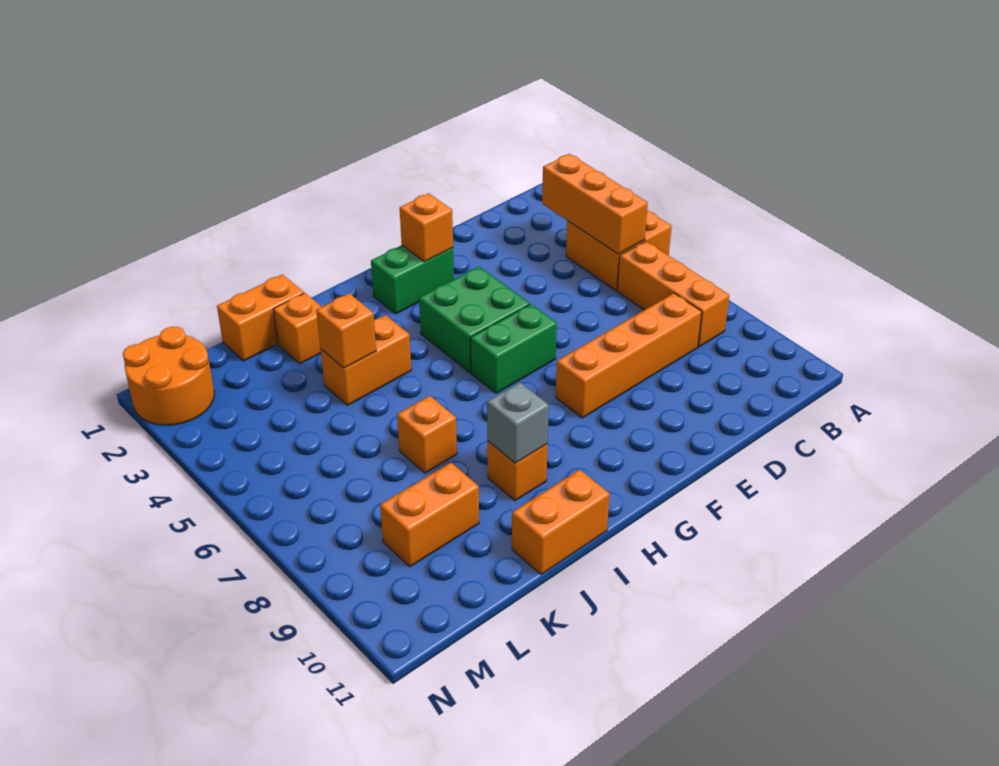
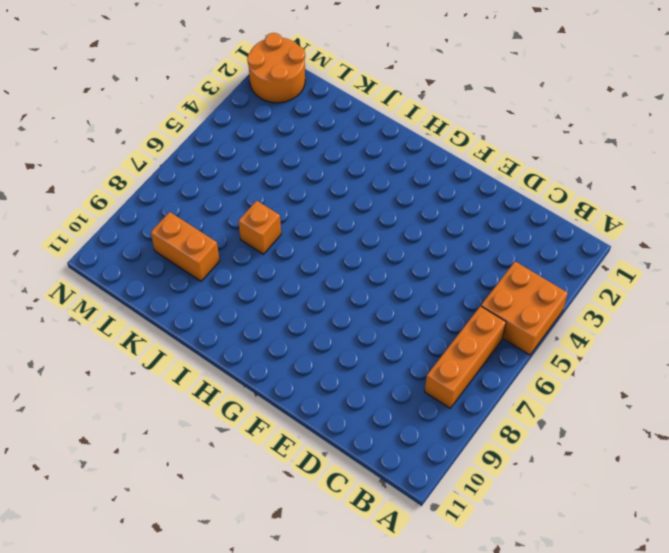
none -> orange brick C8:F8 level 1
none -> green brick F2:G2 level 1
none -> green brick F4:G5 level 1

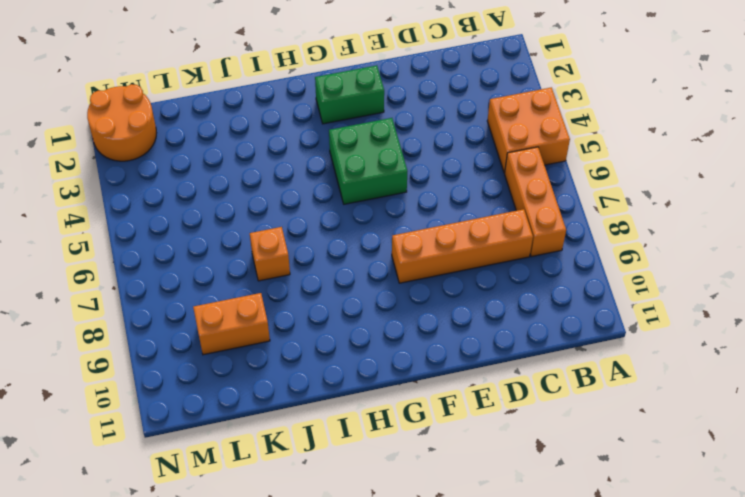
none -> green brick F6:G6 level 1
none -> orange brick I4:J4 level 1
none -> orange brick I9 level 1

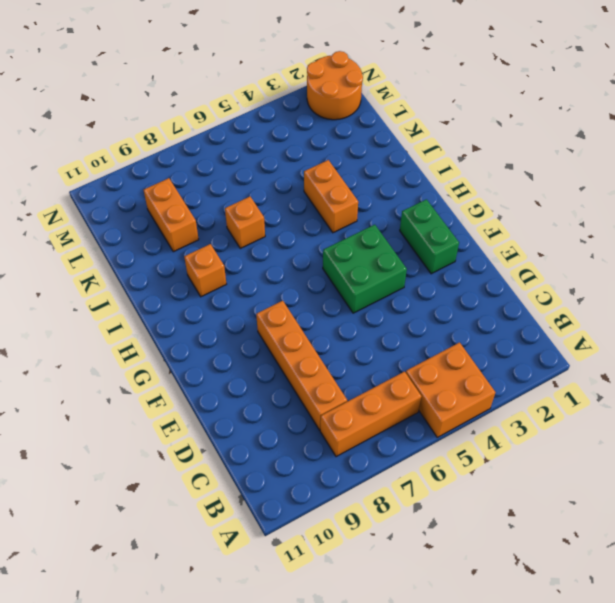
none -> green brick F6:G6 level 1
none -> orange brick I11:J11 level 1
none -> orange brick J1:K1 level 1

